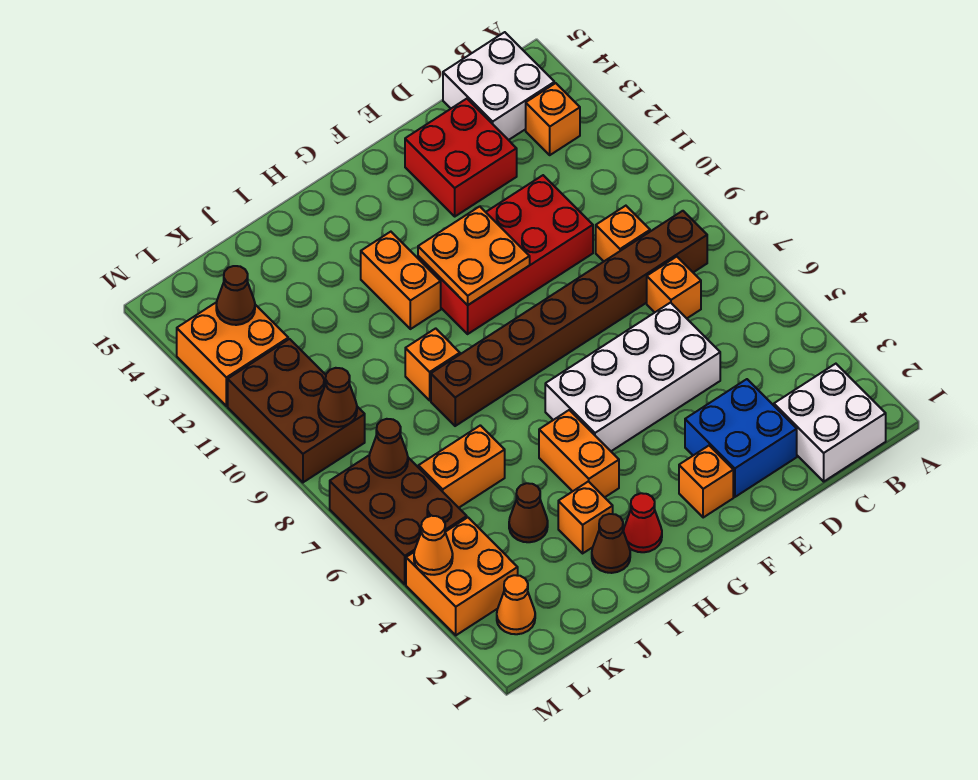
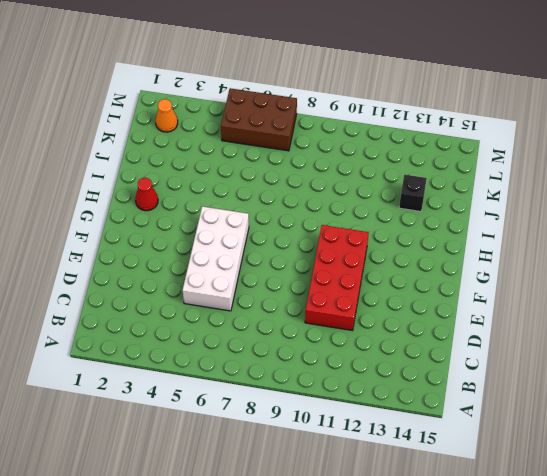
black brick J13 level 1 -> none
none -> white brick B1:C2 level 1
none -> brown brick B8:I8 level 1
none -> orange brick B13 level 1

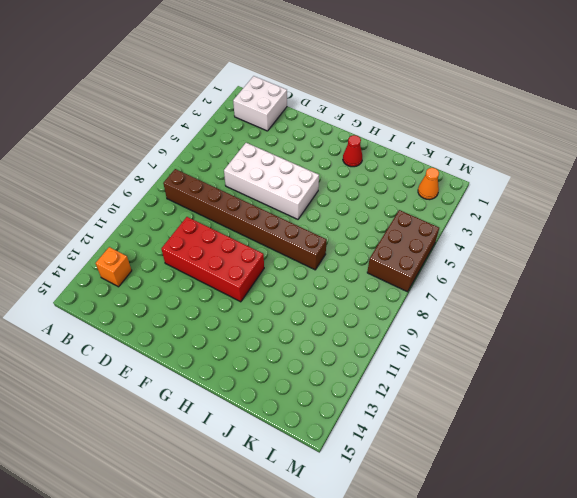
none -> white brick B14:C15 level 1
none -> orange brick C7 level 1
none -> orange brick C9 level 1

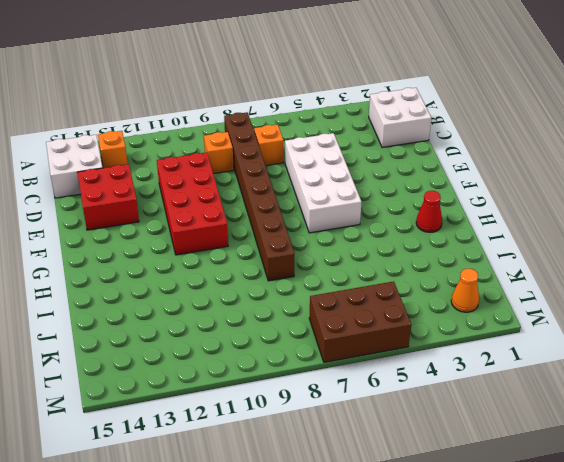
none -> blue brick D2:E3 level 1
none -> orange brick F2 level 1
none -> orange brick H4:H5 level 1

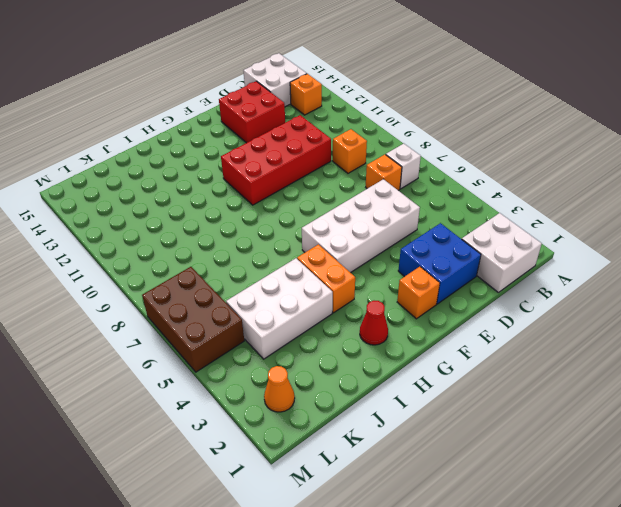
white brick B7 level 1 -> none
white brick I4:K5 level 1 -> brown cone J4 level 1
none -> brown brick B8:I8 level 1
none -> orange brick H11:H12 level 1
none -> brown cone I2 level 1

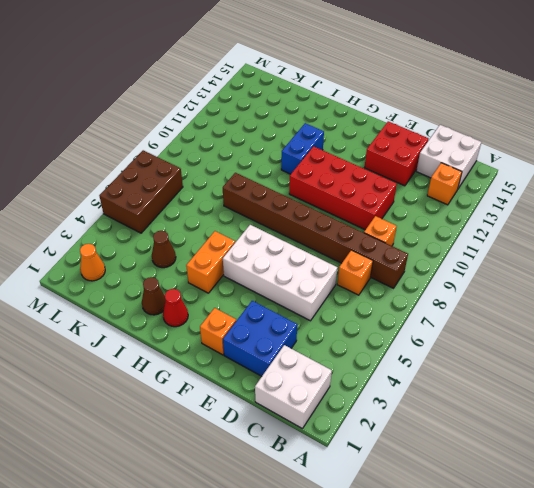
blue brick H11:H12 level 1 -> orange brick H11:H12 level 1
none -> orange brick I3 level 1
none -> orange brick I9 level 1
none -> orange brick J6:K6 level 1

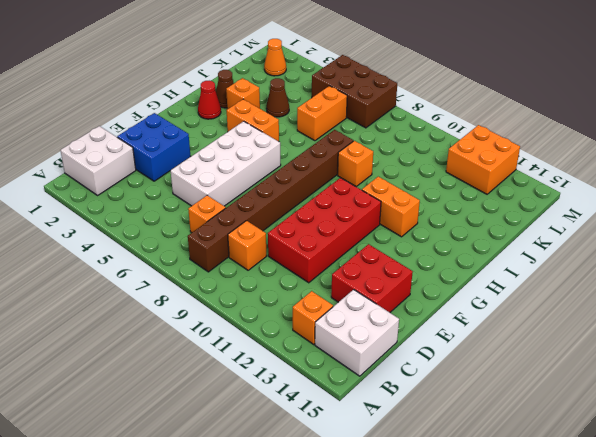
none -> orange brick F2 level 1
none -> orange brick L3:M4 level 1
none -> brown brick L9:M11 level 1

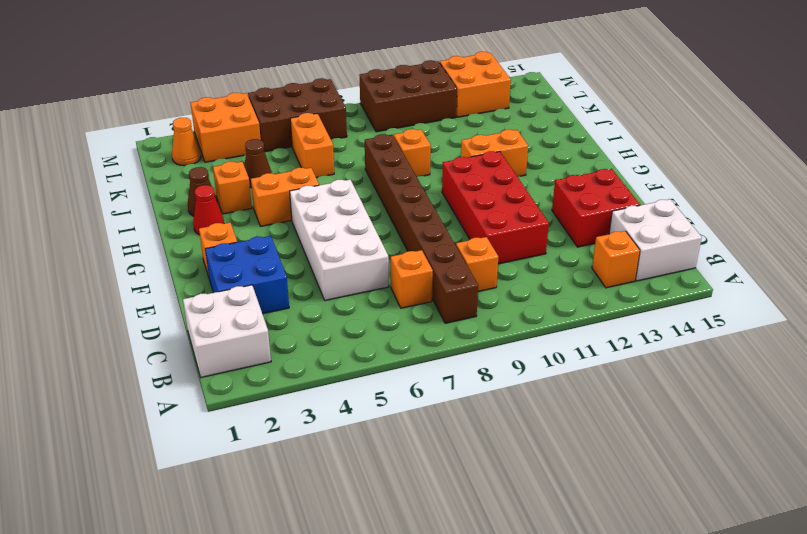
none -> orange plate F10:G11 level 2
none -> brown cone L7 level 2
none -> brown cone L9 level 2

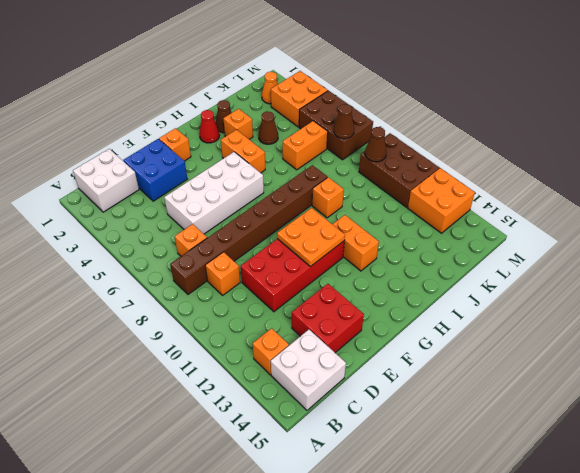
none -> brown cone L13 level 2
none -> orange cone M4 level 2

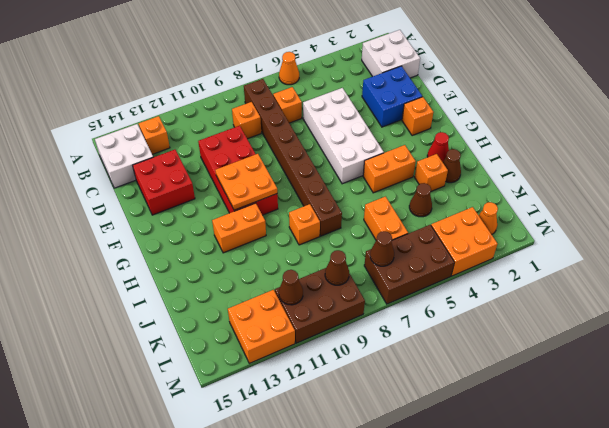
orange cone A6 level 1 -> orange cone M4 level 2
brown cone L11 level 2 -> brown cone L13 level 2

